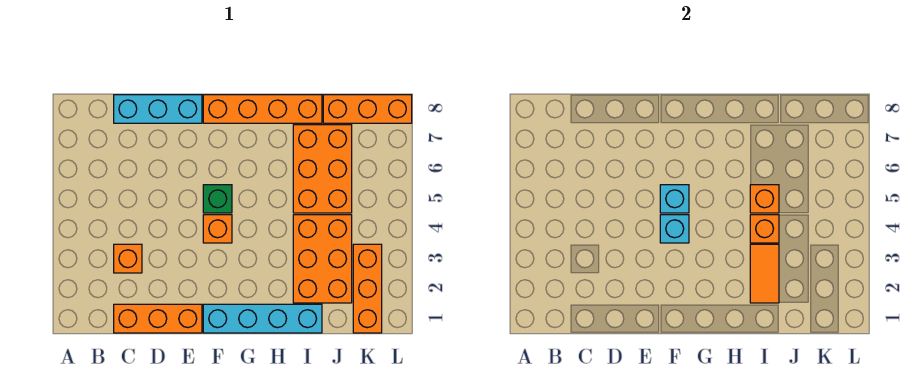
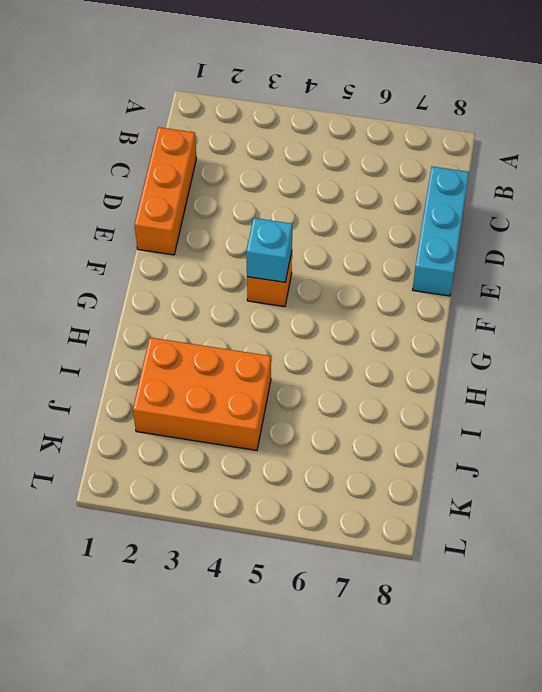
none -> orange brick C3 level 1
none -> cyan brick F1:I1 level 1
none -> green brick F5 level 1

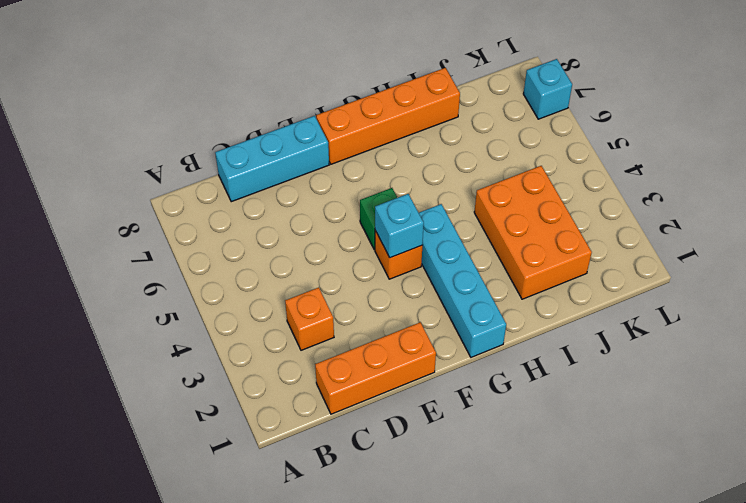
cyan brick G1:G4 level 1 -> cyan brick F1:I1 level 1
cyan brick L7 level 1 -> cyan brick F5 level 2
none -> orange brick I5:J7 level 1
none -> orange brick J8:L8 level 1
none -> orange brick K1:K3 level 1

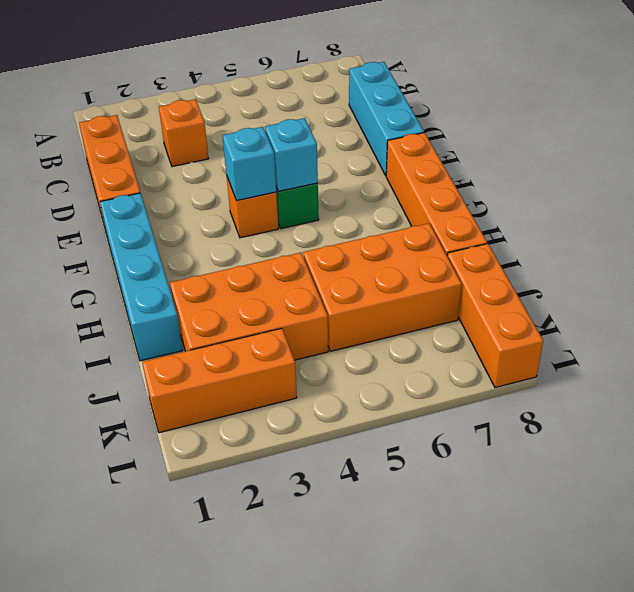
none -> orange tile I2:I3 level 2
none -> orange brick I4 level 2
none -> orange brick I5 level 2

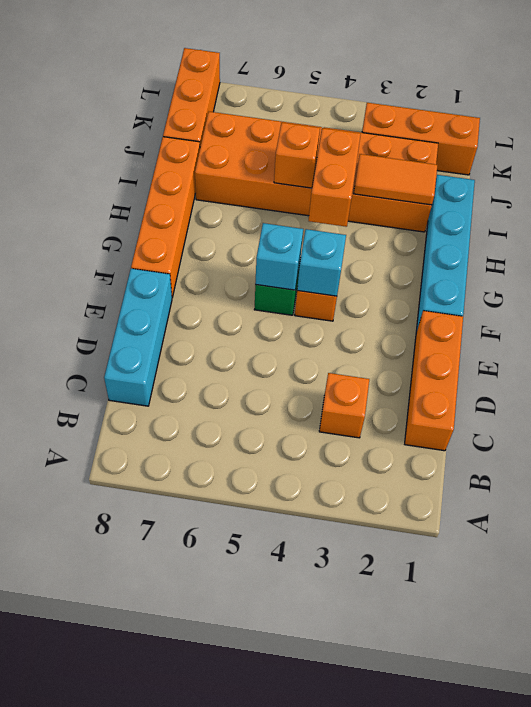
orange brick H4:I4 level 2 -> orange brick I4 level 2

